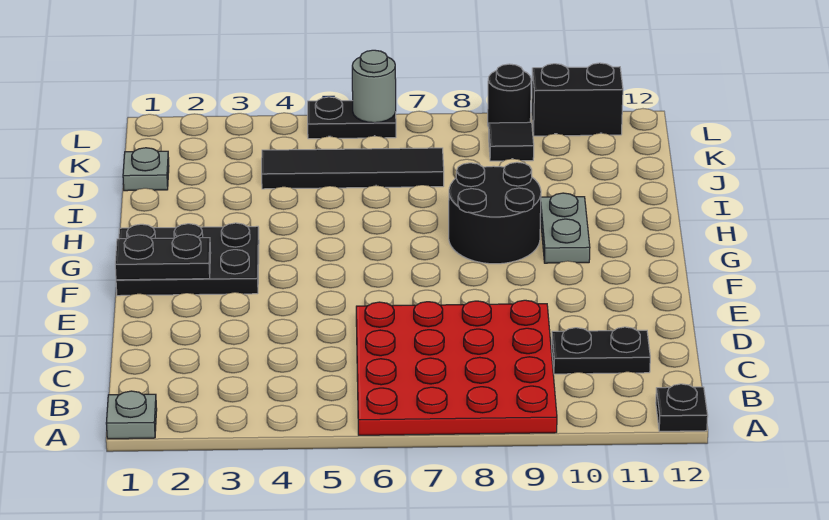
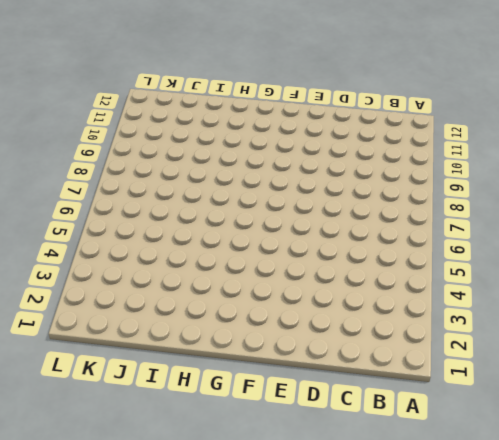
none -> grey plate A1 level 1
none -> red plate A6:D9 level 1
none -> black plate A12 level 1

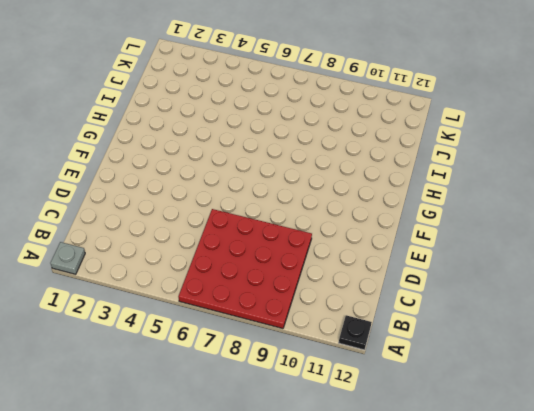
none -> black plate C10:C11 level 1
none -> black plate F1:G3 level 1
none -> black round brick G8:H9 level 1

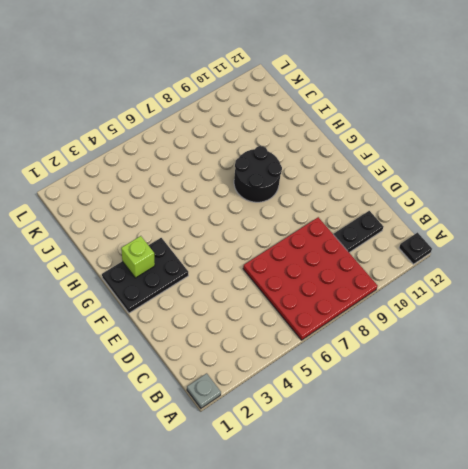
lime brick G2 level 2 -> none
none -> grey plate G10:H10 level 1
none -> grey plate J1 level 1
none -> black tile J4:J7 level 1

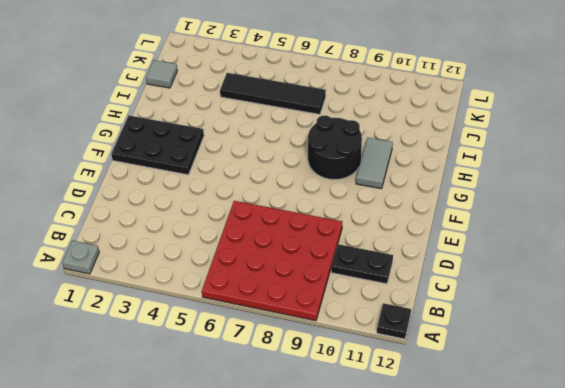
grey tile G10:H10 level 1 -> grey plate G10:H10 level 1
grey tile J1 level 1 -> grey plate J1 level 1
none -> black tile K9 level 1
none -> black plate L5:L6 level 1
none -> black round brick L9 level 1

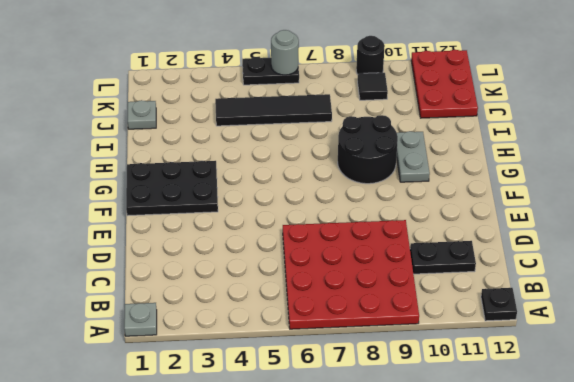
red plate J11:L12 level 1 -> black brick L10:L11 level 1
none -> black plate F1:F2 level 2

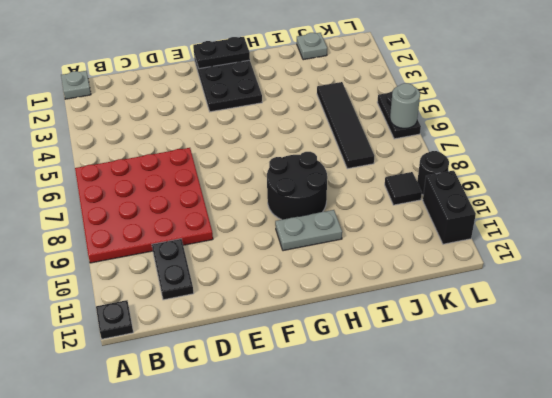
black plate F1:G1 level 2 -> black plate F1:F2 level 2

